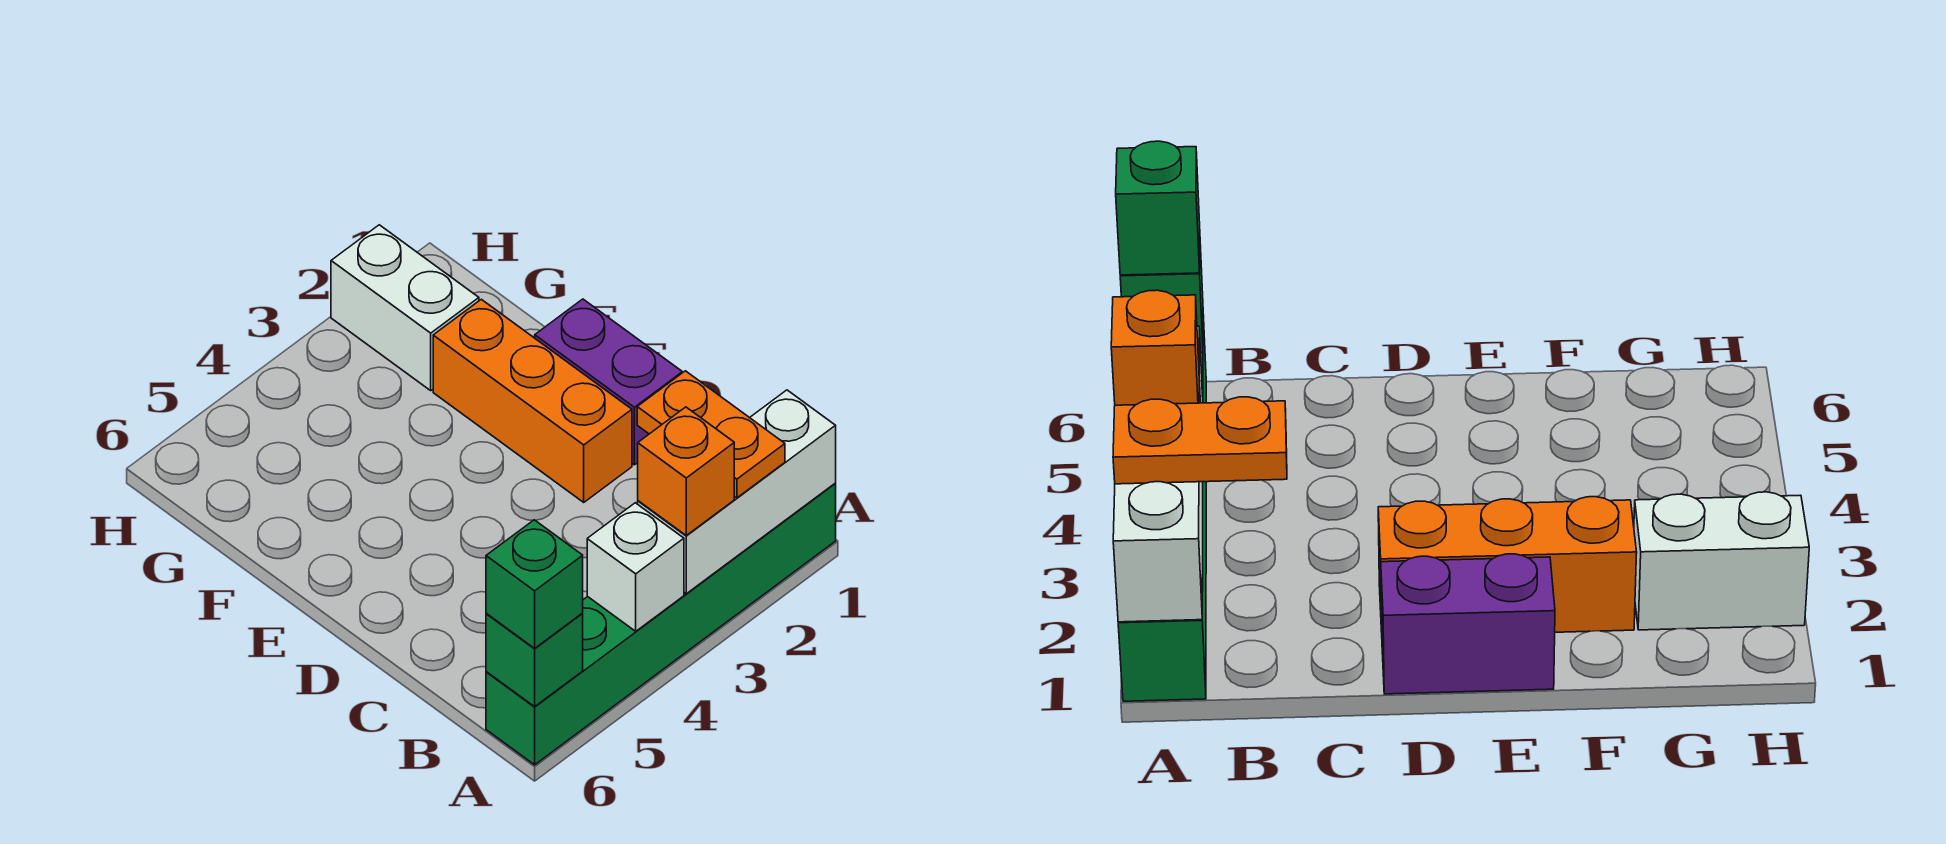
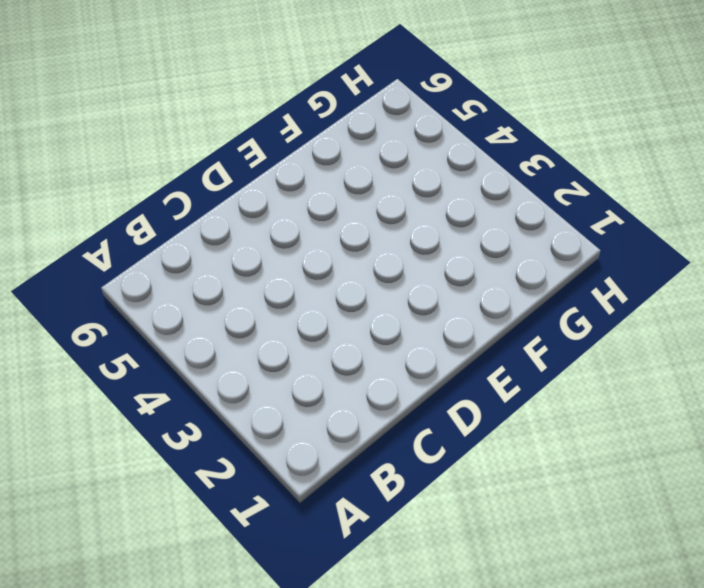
none -> green brick A1:A6 level 1
none -> purple brick D1:E1 level 1

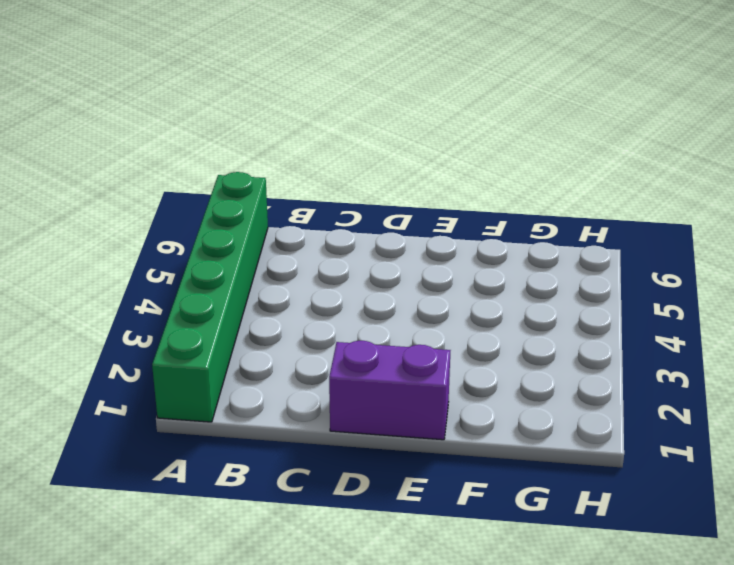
none -> orange brick D2:F2 level 1
none -> white brick G2:H2 level 1

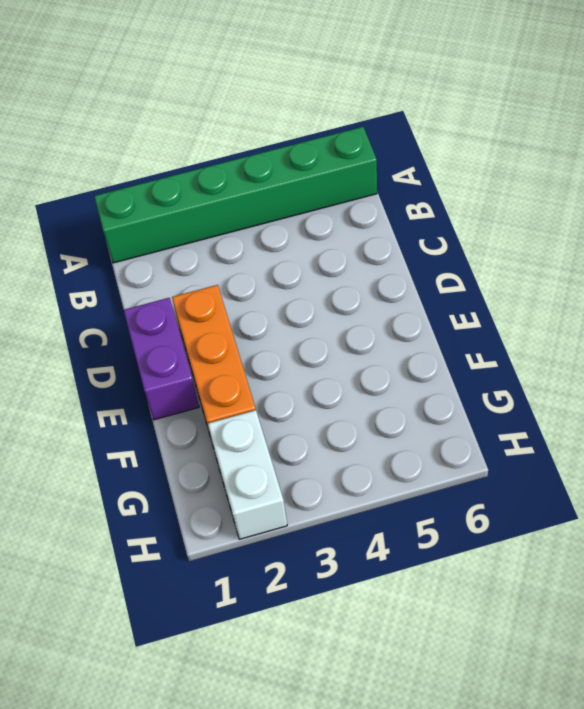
none -> white brick A1:A3 level 2
none -> white brick A4 level 2

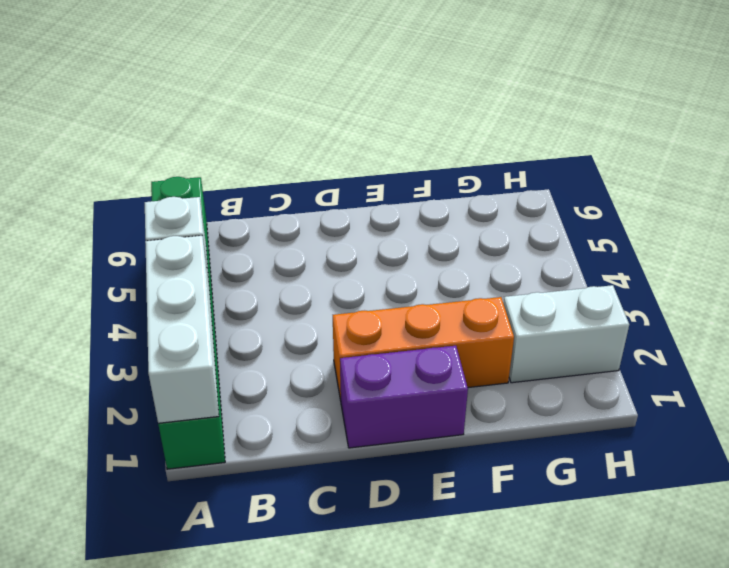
none -> green brick A6 level 2
none -> orange plate A2:B2 level 3

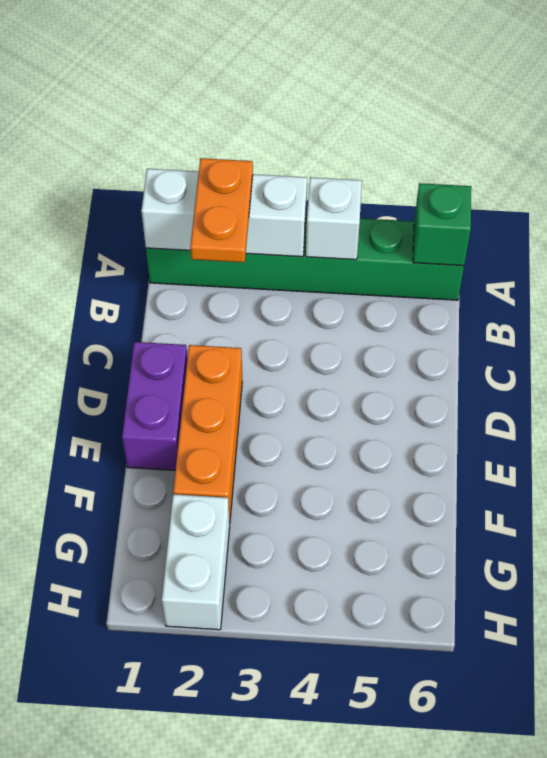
none -> orange brick A3 level 3
none -> green brick A6 level 3

